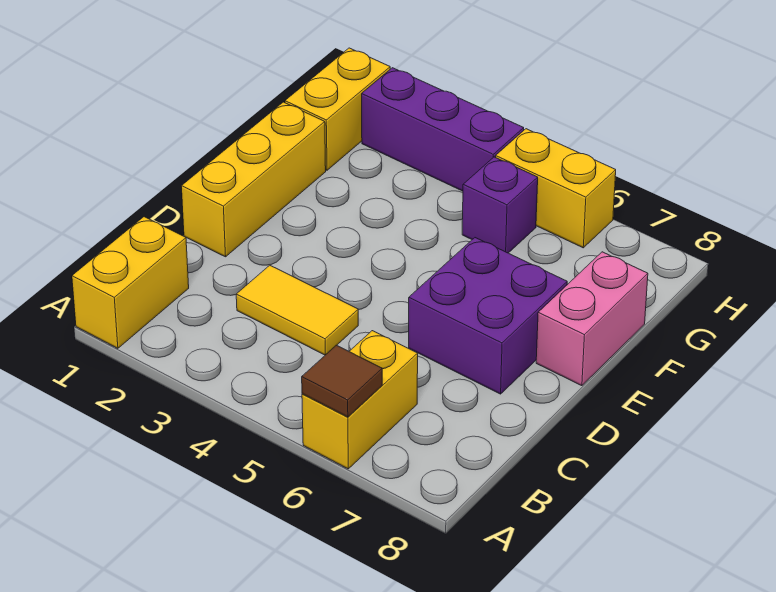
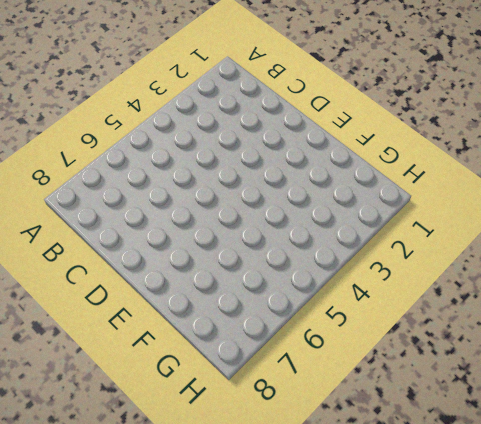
none -> yellow brick A1:B1 level 1
none -> yellow brick A6:B6 level 1

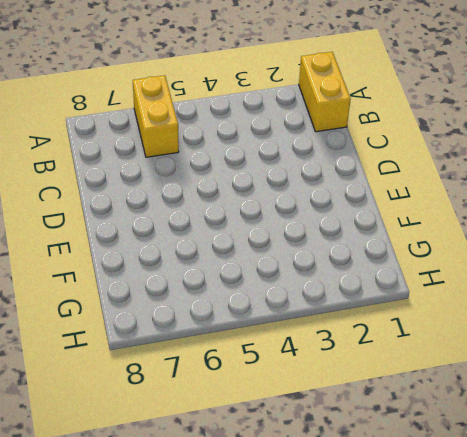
none -> yellow tile C3:C4 level 1
none -> yellow brick D1:F1 level 1

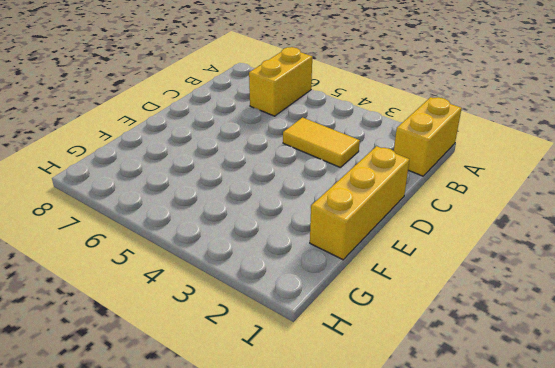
none -> purple brick D6:E7 level 1
none -> pink brick E8:F8 level 1

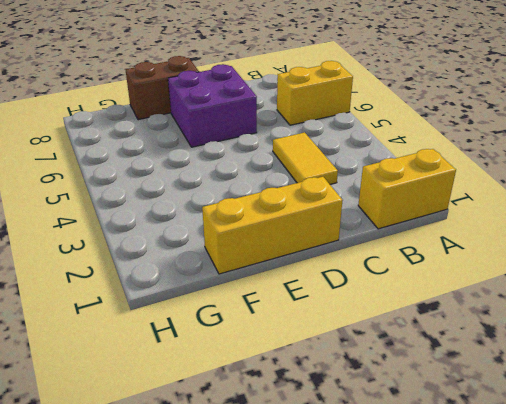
brown brick E8:F8 level 1 -> pink brick E8:F8 level 1
none -> yellow brick G1:H1 level 1
none -> purple brick G5 level 1

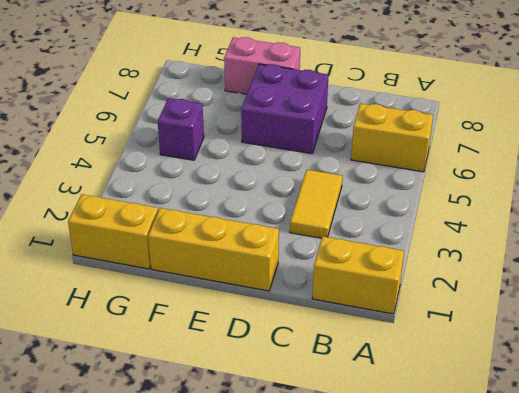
none -> purple brick H2:H4 level 1
none -> yellow brick H5:H6 level 1

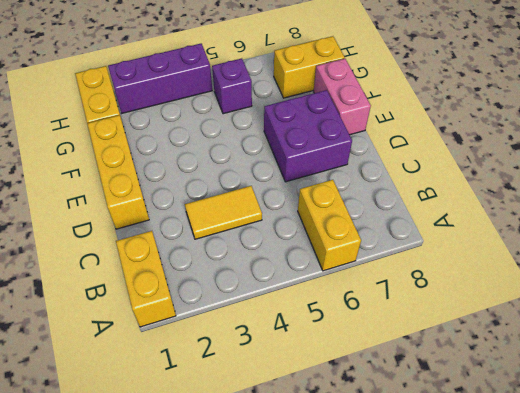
yellow brick G7:G8 level 1 -> yellow brick H5:H6 level 1
none -> brown tile A6 level 2

